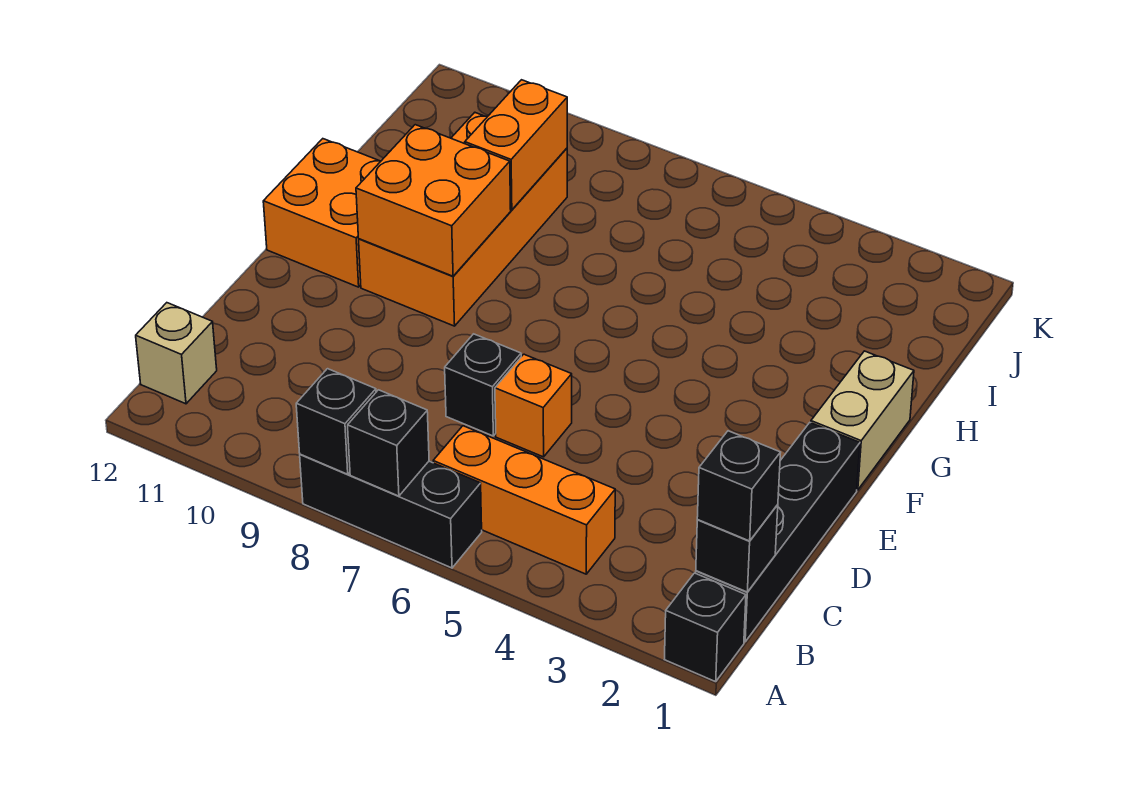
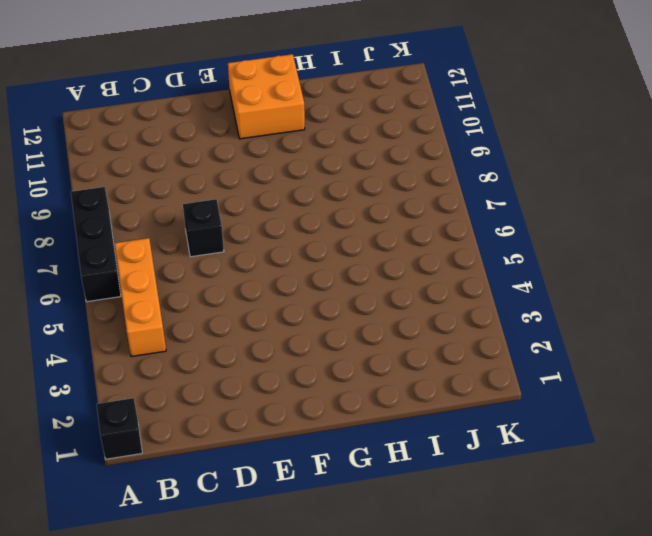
none -> black brick B1:E1 level 1
none -> tan brick B12 level 1
none -> orange brick D6 level 1

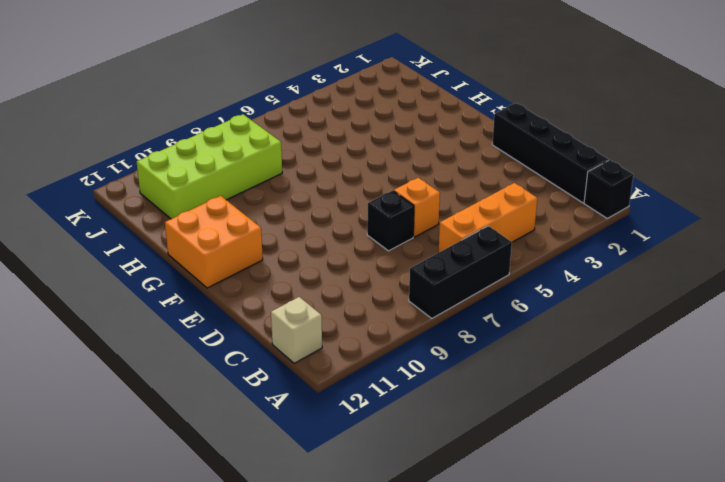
lime brick I8:J11 level 1 -> orange brick F9:I10 level 1
none -> tan brick F1:G1 level 1
none -> black brick A7 level 2
none -> black brick A8 level 2

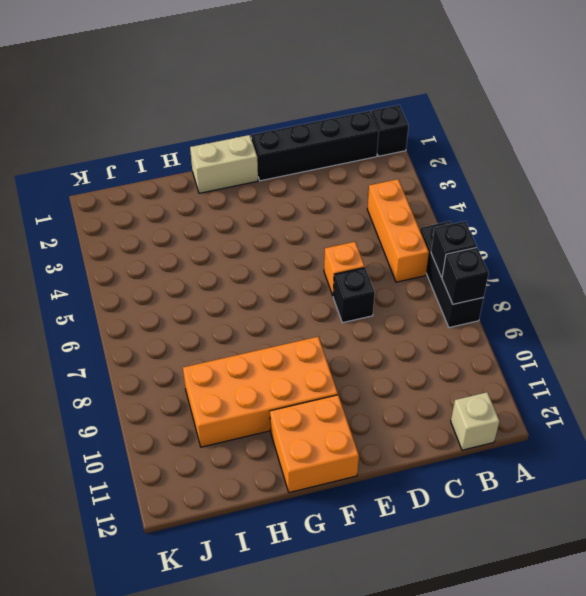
none -> black brick B1 level 2
none -> orange brick F9:G10 level 2
none -> orange brick H9:I9 level 2

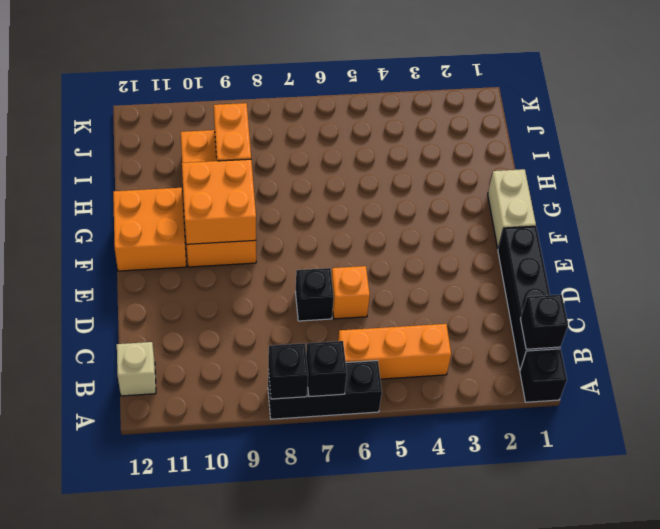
none -> black brick B1 level 3

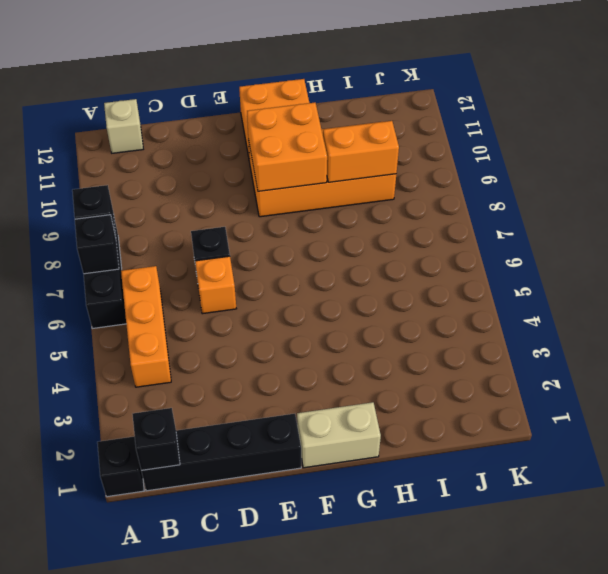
none -> black brick B1 level 3

